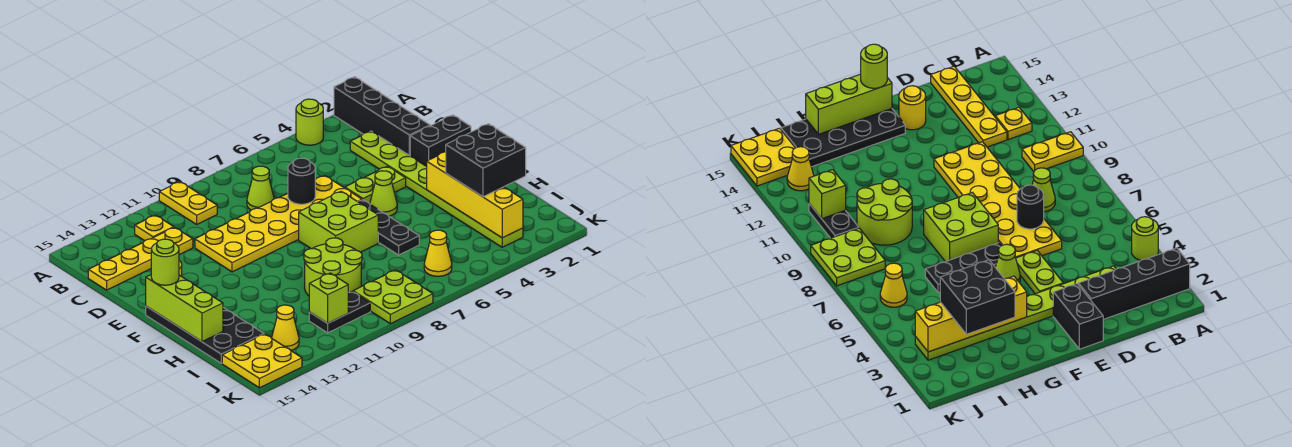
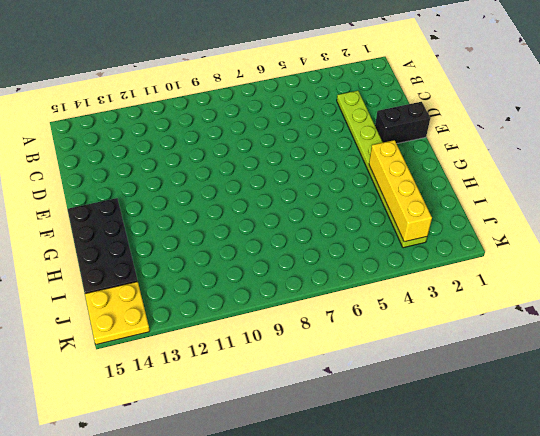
none -> black brick A2:D2 level 1
none -> lime round brick A4 level 1
none -> yellow plate A10:B10 level 1

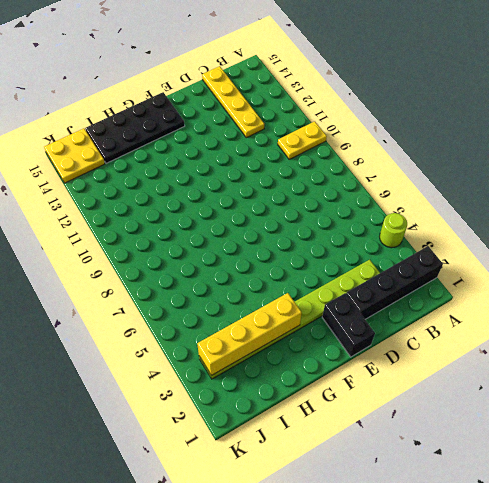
none -> yellow plate B12 level 1
none -> lime cone C8 level 1
none -> yellow plate D6:E11 level 1

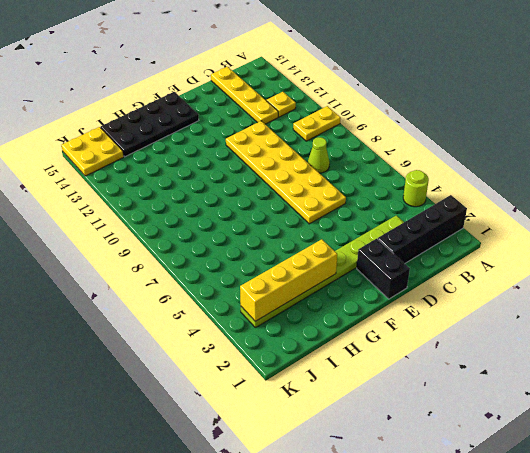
none -> lime plate E4:E5 level 1
none -> yellow round brick E14 level 1
none -> lime cone F5 level 1

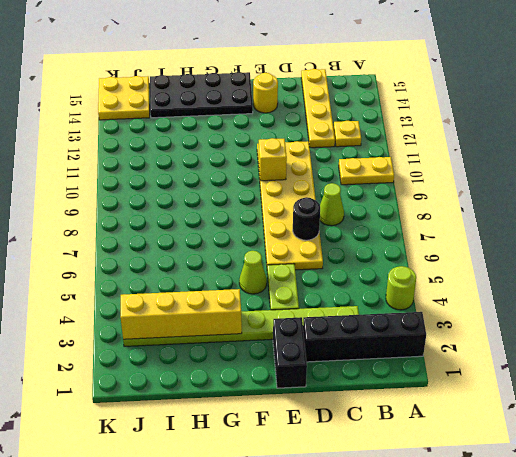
yellow brick E10 level 2 -> none
none -> black plate F6:H6 level 1
none -> lime brick F7:G8 level 1
none -> lime round brick H9:I10 level 1

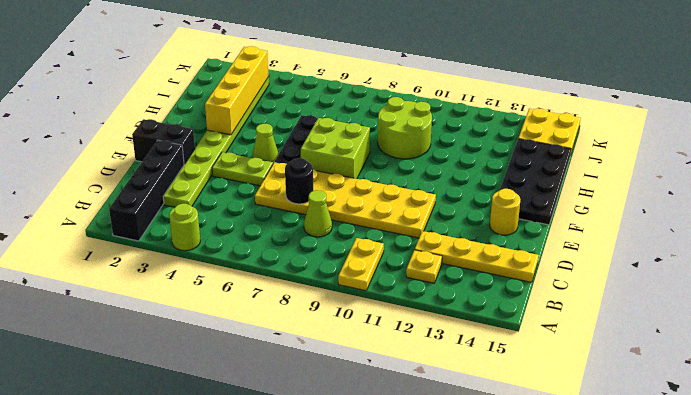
none -> yellow cone J6 level 1
none -> lime plate J8:K9 level 1
none -> black plate J10:J11 level 1

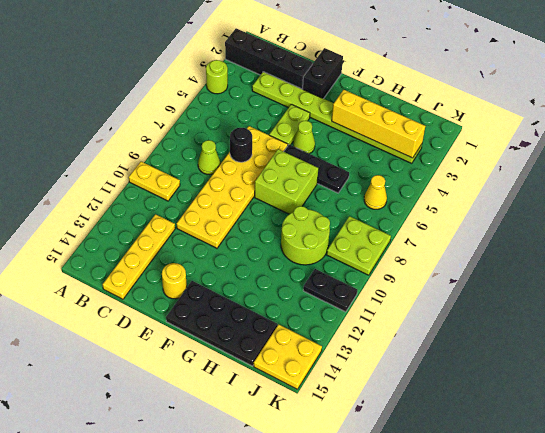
black plate J11:K11 level 1 -> black plate J10:J11 level 1
none -> yellow plate B12 level 1
none -> yellow cone J13 level 1
none -> lime brick F15:H15 level 2

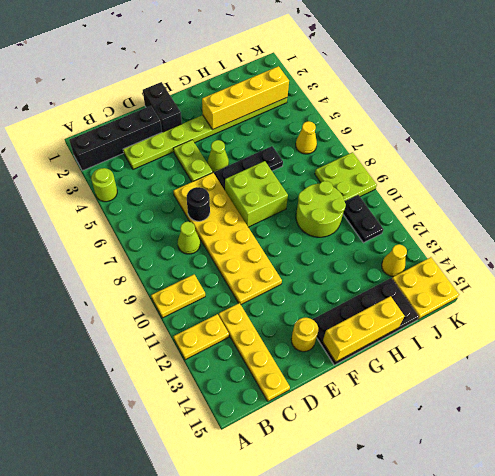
yellow plate A12:B12 level 1 -> yellow plate B12 level 1
yellow brick F15:H15 level 2 -> lime brick F15:H15 level 2
none -> lime brick J11 level 2
none -> lime round brick F15 level 3
none -> black brick H2:I3 level 3

